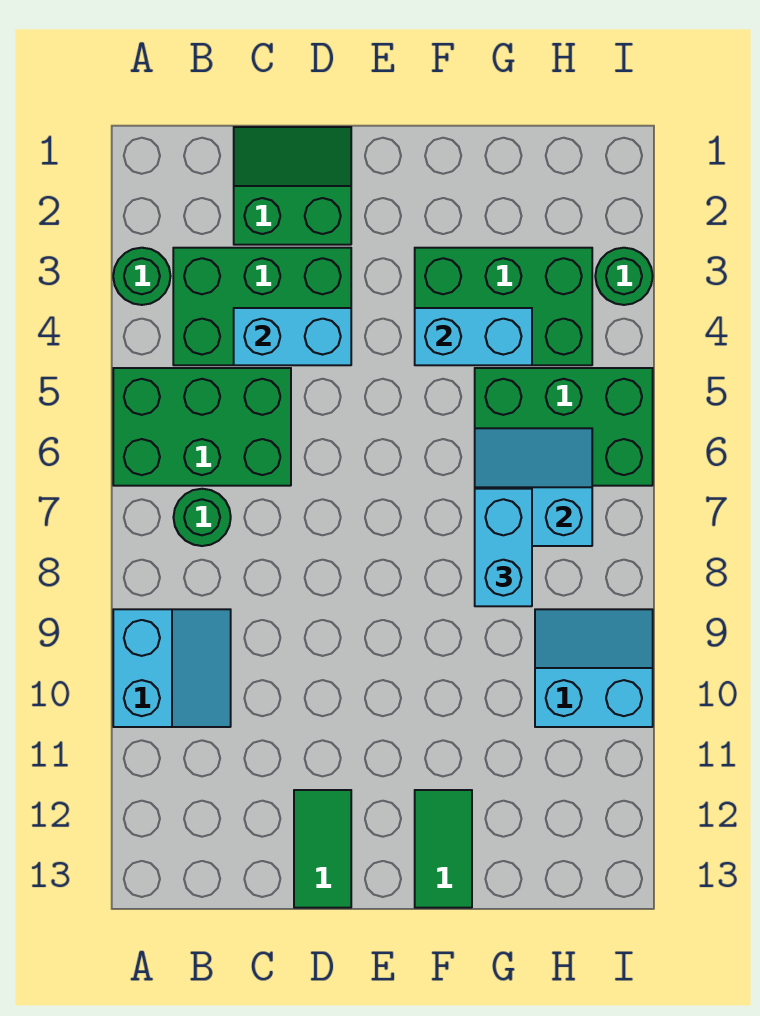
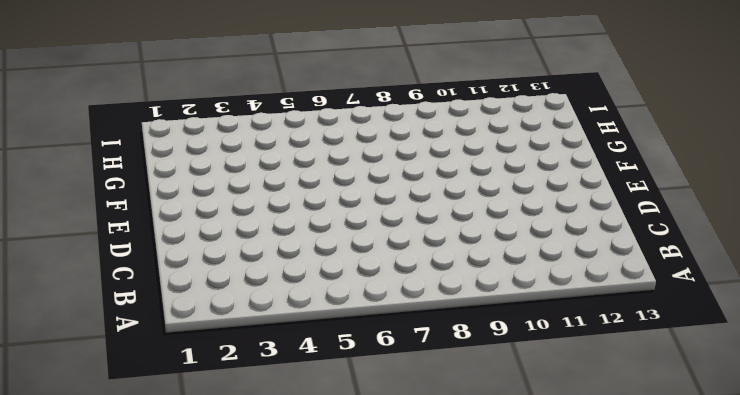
none -> green round brick A3 level 1
none -> green brick A5:C6 level 1
none -> cyan slope A9:B10 level 1 top A

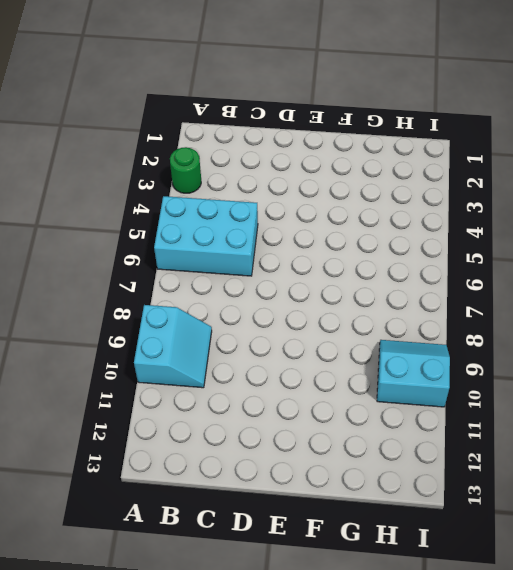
cyan brick A5:C6 level 1 -> green brick A5:C6 level 1
none -> green brick B3:D4 level 1
none -> green round brick B7 level 1
none -> green slope C1:D2 level 1 top 2

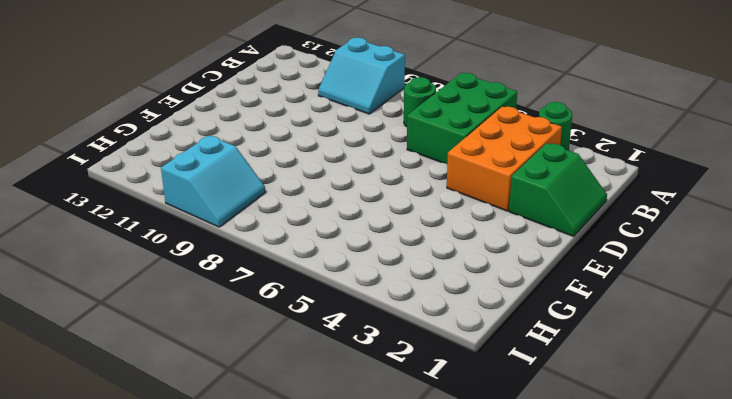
orange brick B3:D4 level 1 -> green brick B3:D4 level 1
none -> green tile D12:D13 level 1
none -> green brick F3:H4 level 1
none -> green tile F12:F13 level 1

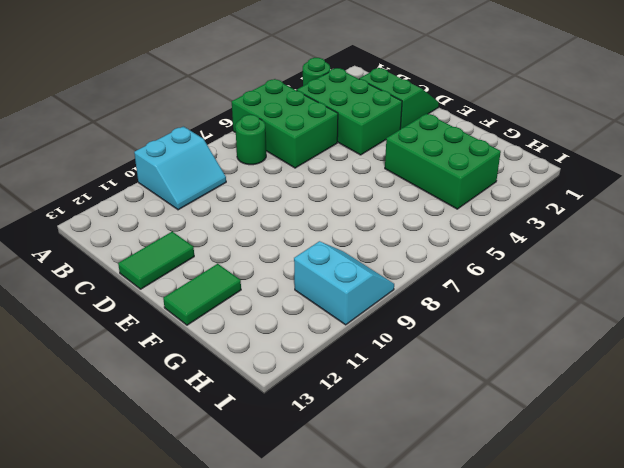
none -> green brick G5:I6 level 1
none -> green round brick I3 level 1
none -> cyan brick C4:D4 level 2

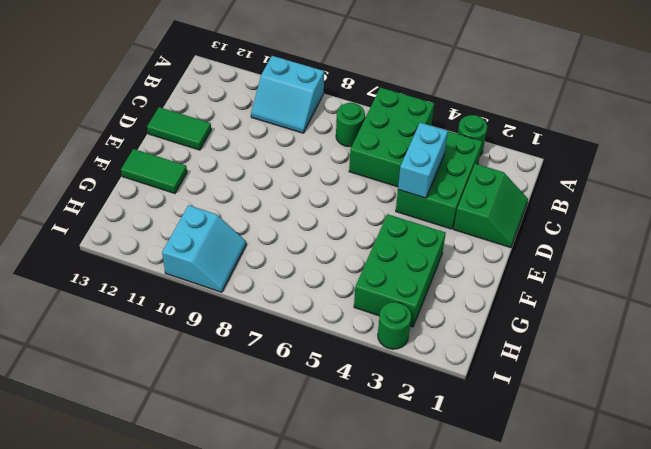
none -> green brick G5:I6 level 1
none -> cyan brick F4:G4 level 2
none -> cyan slope G6:H7 level 2 top 7

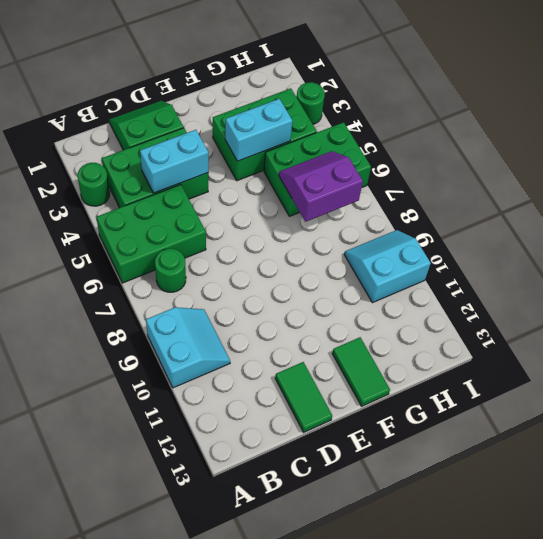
purple slope G6:H7 level 2 top 7 -> cyan slope G6:H7 level 2 top 7
none -> cyan brick G7:G8 level 3

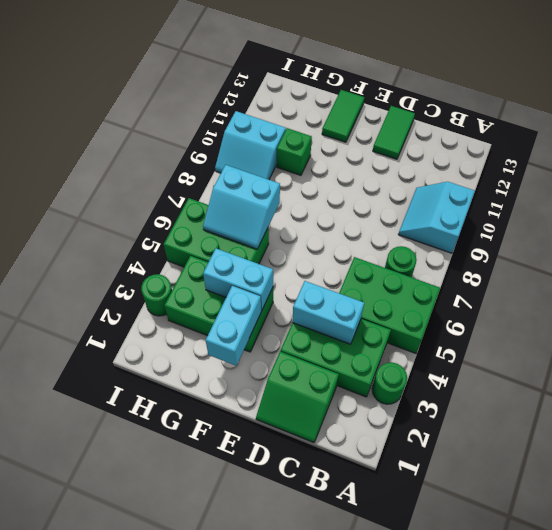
cyan brick F2:F3 level 2 -> cyan brick G7:G8 level 3
green brick G10 level 1 -> none

